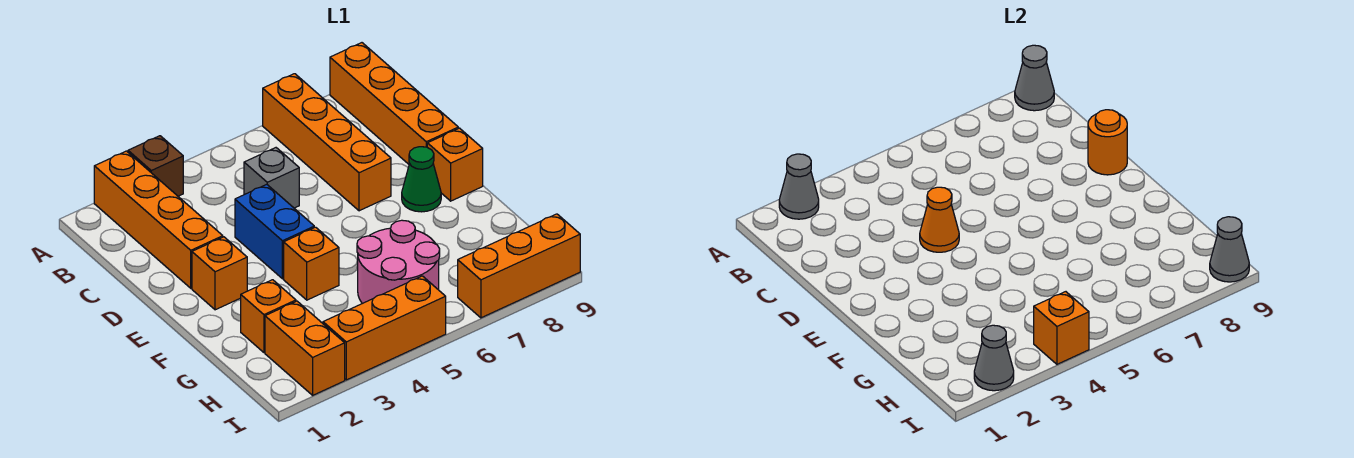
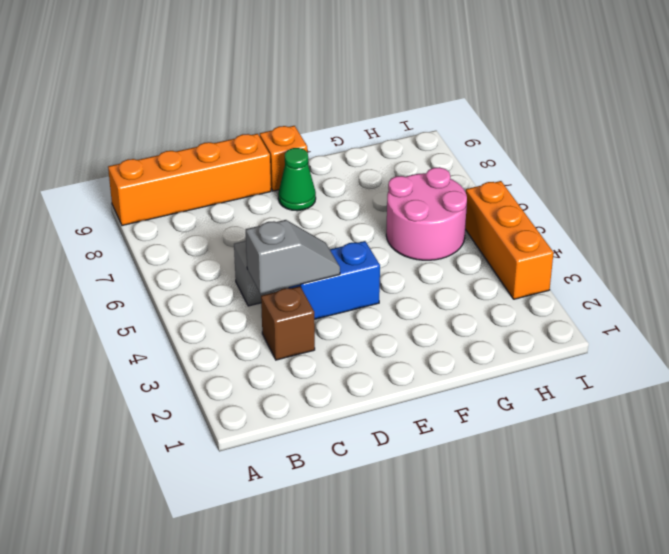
brown brick C3 level 1 -> brown brick A3 level 1
grey slope C4:D4 level 2 top C -> orange cone D4 level 2
none -> orange brick A2:D2 level 1
none -> orange brick A7:D7 level 1
none -> orange brick E2 level 1

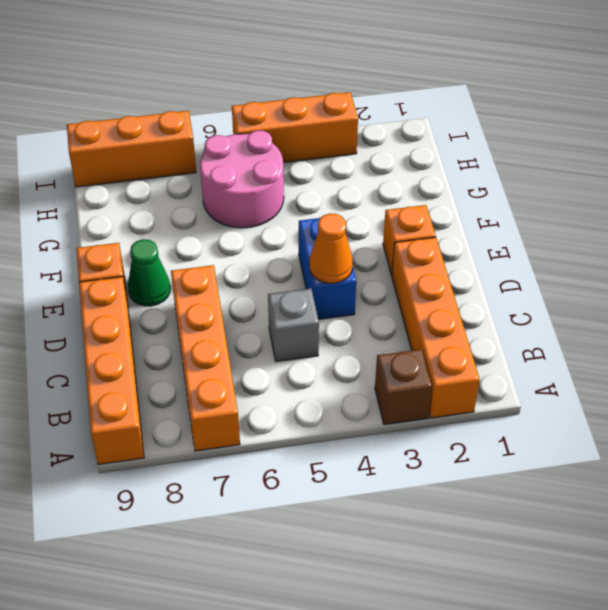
none -> orange brick F4 level 1
none -> orange brick G2 level 1
none -> orange brick H2:I2 level 1

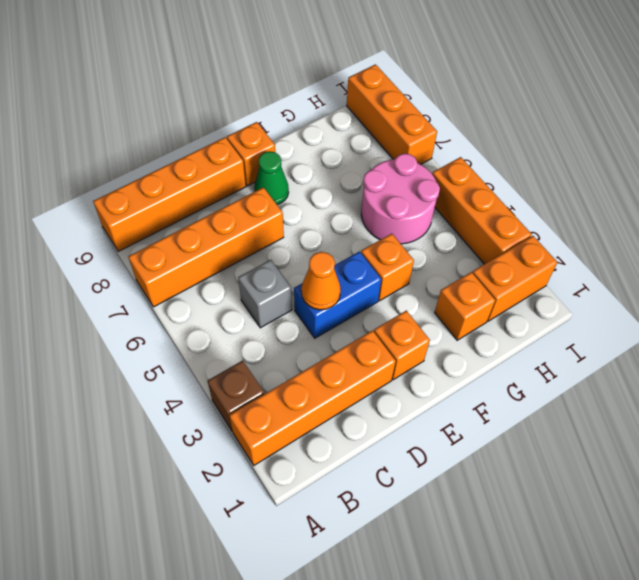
none -> grey cone A2 level 2
none -> grey cone A9 level 2
none -> orange round brick D9 level 2

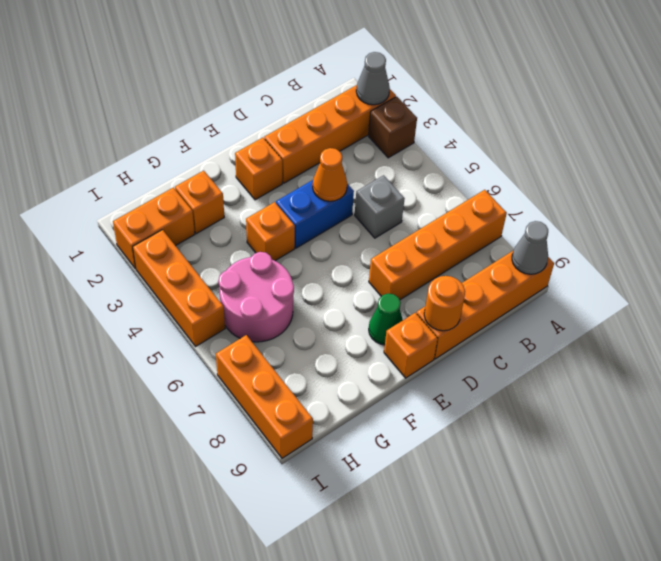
none -> grey cone I2 level 2
none -> orange brick I4 level 2
none -> grey cone I9 level 2

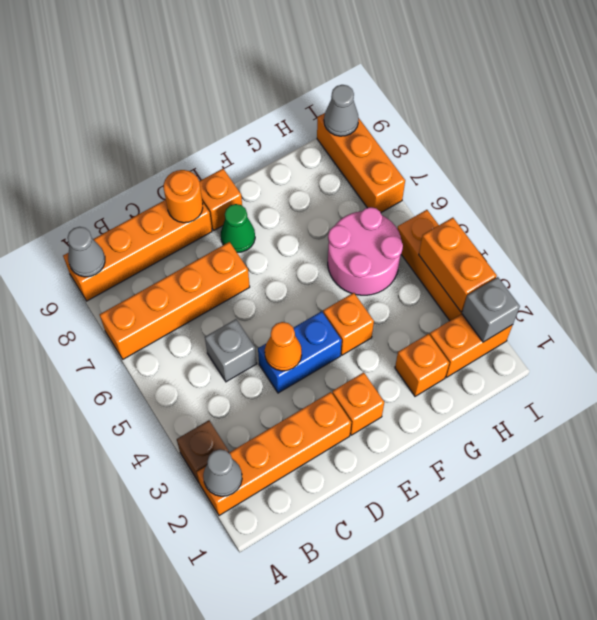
grey brick I2 level 2 -> grey cone I2 level 2
orange brick I3:I4 level 2 -> orange brick I4 level 2

